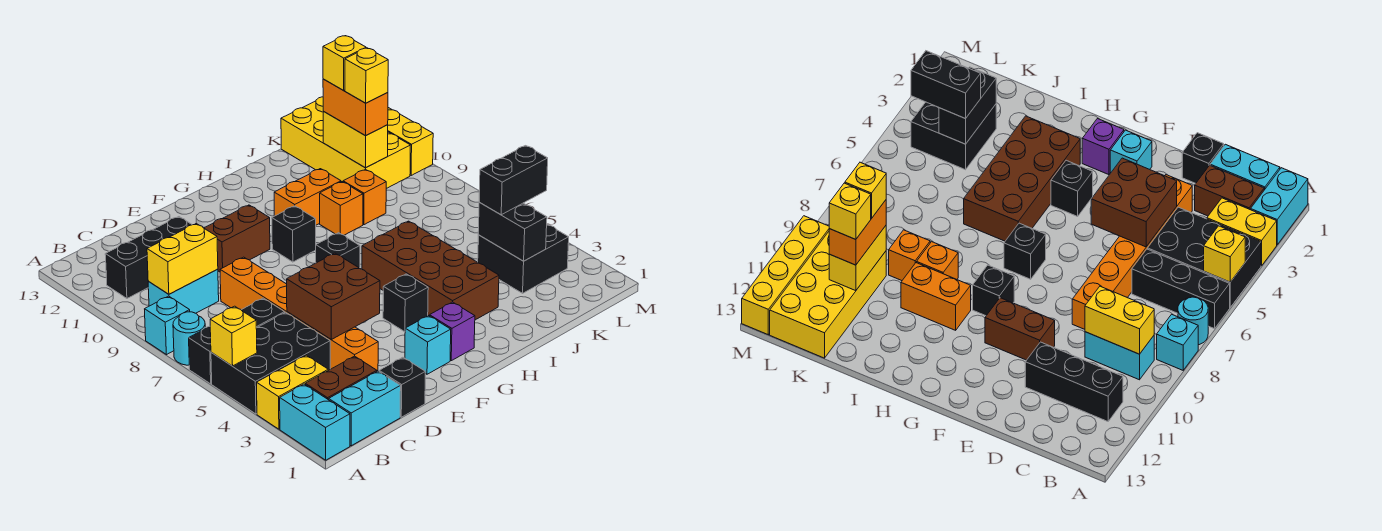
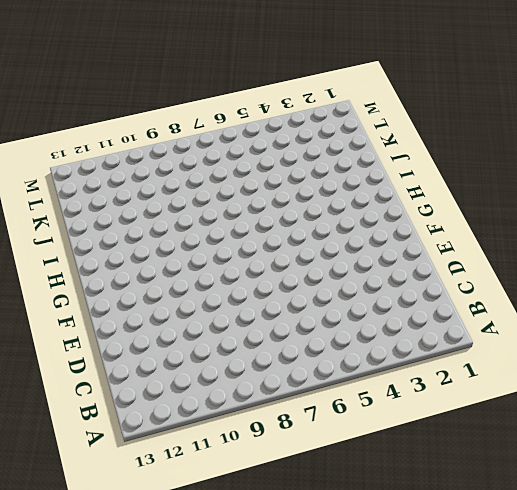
none -> cyan brick A1:A2 level 1
none -> yellow brick A3:B3 level 1
none -> black brick A4:C5 level 1
none -> black brick A6:C6 level 1

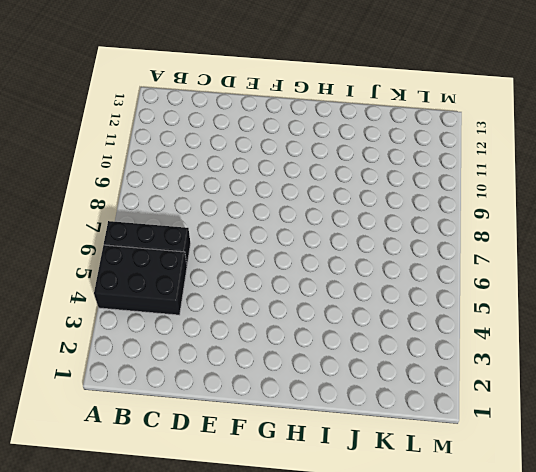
none -> cyan brick A1:A2 level 1
none -> yellow brick A3:B3 level 1
none -> cyan round brick A7 level 1
none -> cyan brick A8 level 1

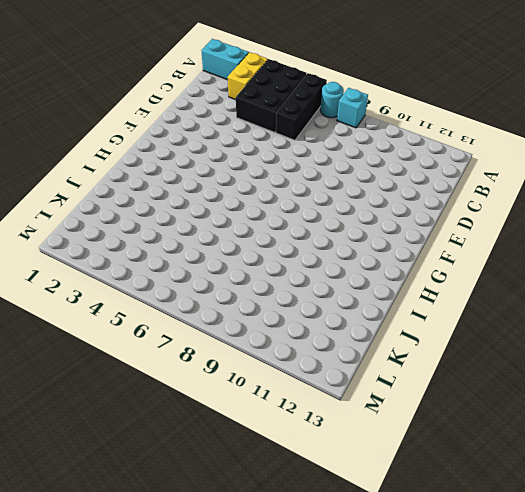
none -> cyan brick B1:C1 level 1
none -> brown brick B2:C2 level 1
none -> cyan brick B9:C9 level 1
none -> black brick B11:D11 level 1

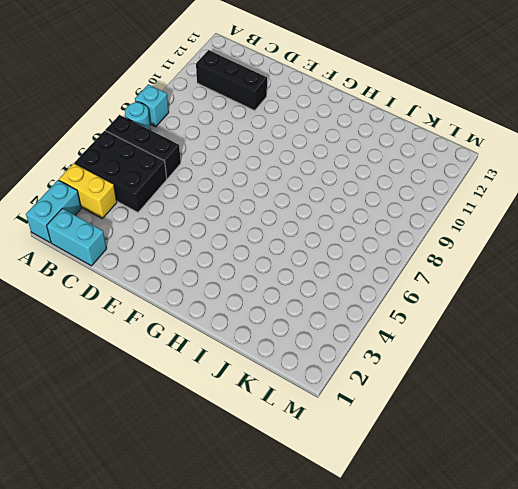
none -> brown brick B2:C2 level 1
none -> cyan brick B9:C9 level 1
none -> black brick D1 level 1
none -> orange brick D3:D8 level 1

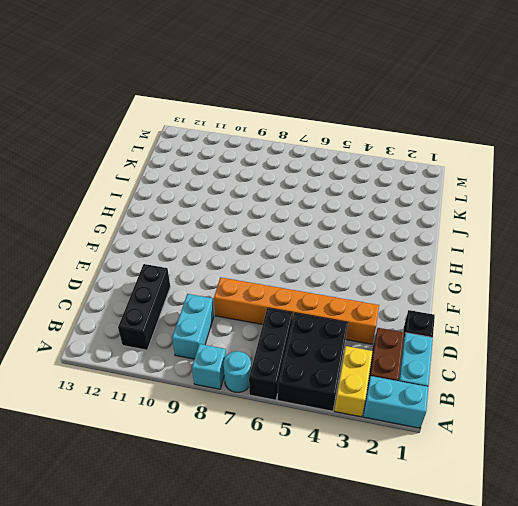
none -> brown brick E10:F10 level 1
none -> cyan brick F2 level 1
none -> purple brick G2 level 1
none -> black brick G4 level 1

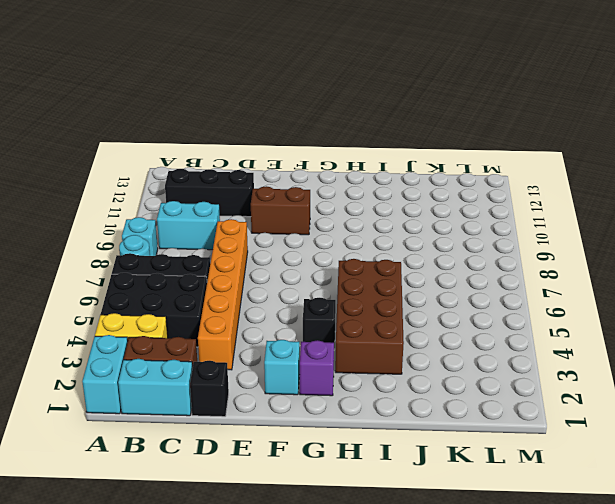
none -> black brick G7 level 1
none -> black brick G9 level 1
none -> orange brick H10:I10 level 1
none -> orange brick I9 level 1

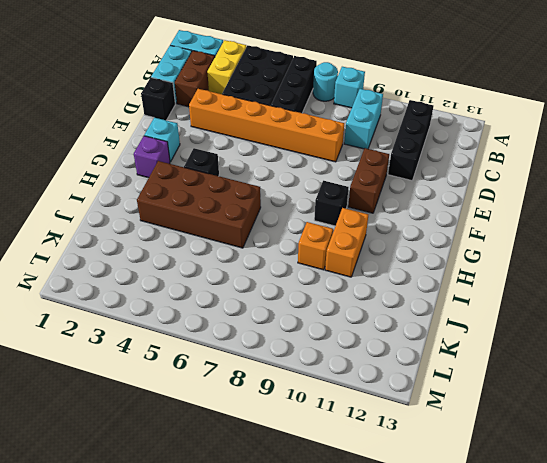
none -> black brick G7 level 1
none -> orange brick J9 level 1
none -> black brick K3:L4 level 1
none -> yellow brick K10:L13 level 1

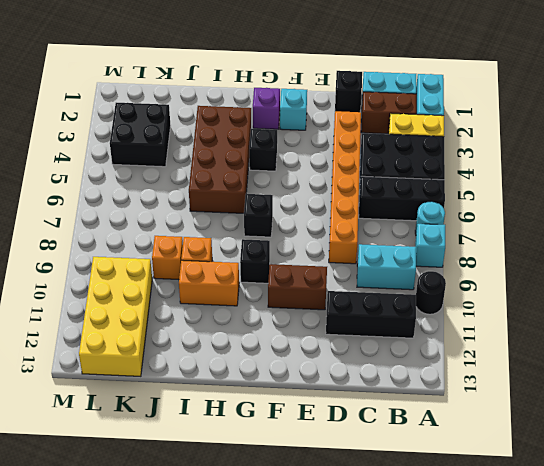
black round brick A10 level 1 -> none
none -> yellow brick M10:M13 level 1
none -> yellow brick A5 level 2
none -> yellow brick B9:C9 level 2
none -> brown brick D4:E5 level 2

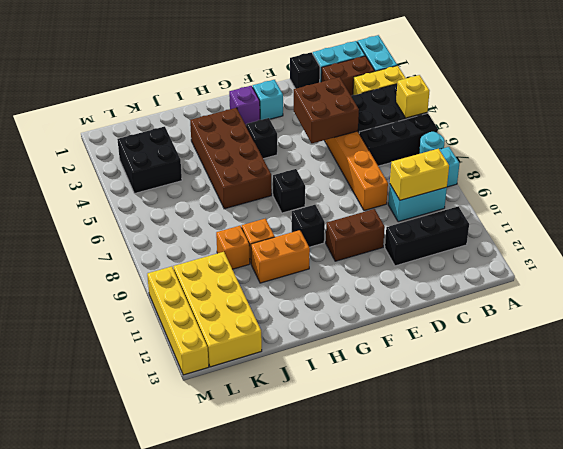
none -> black brick K3:K4 level 2
none -> yellow brick K10:K11 level 2
none -> black brick K4:L4 level 3
none -> orange brick K10:K11 level 3

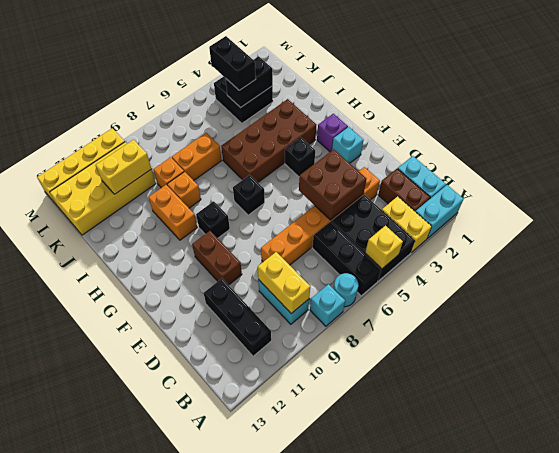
orange brick J7:J8 level 1 -> orange brick K10:K11 level 3
none -> black brick D1 level 1
none -> yellow brick K10 level 4
none -> yellow brick K11 level 4

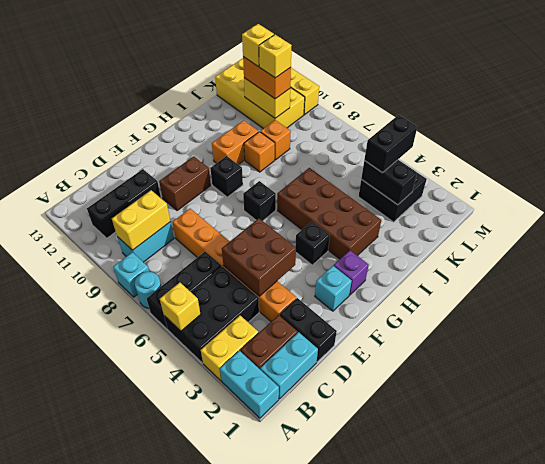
black brick D1:D2 level 1 -> black brick D1 level 1

